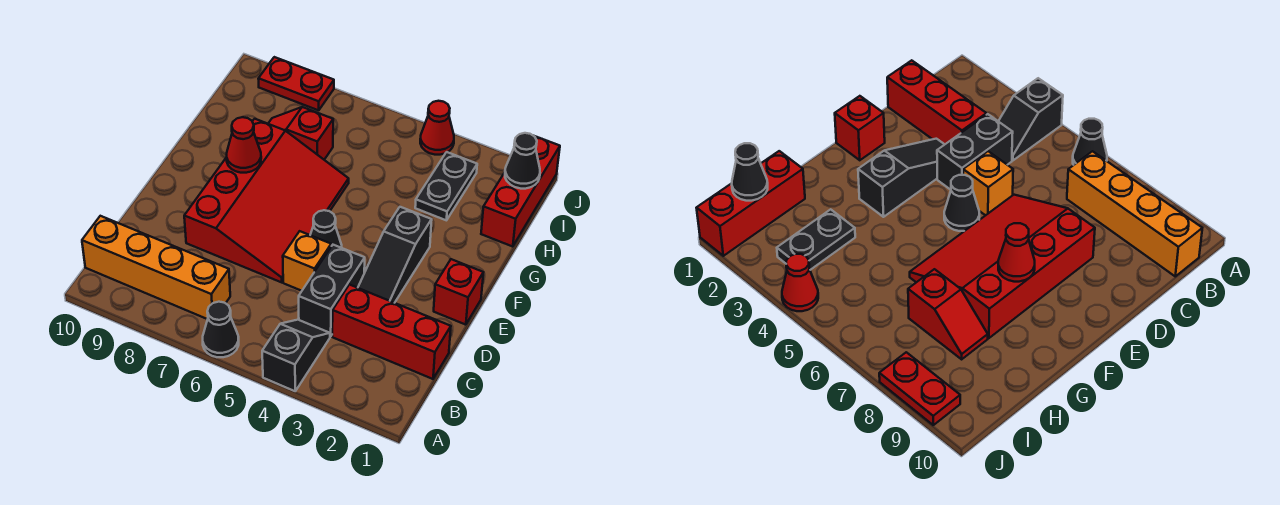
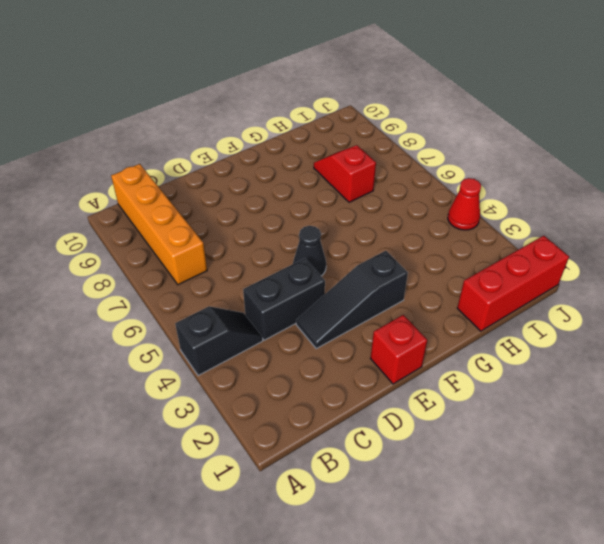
none -> black cone A6 level 1
none -> red brick C1:C3 level 1
none -> orange brick D5 level 1

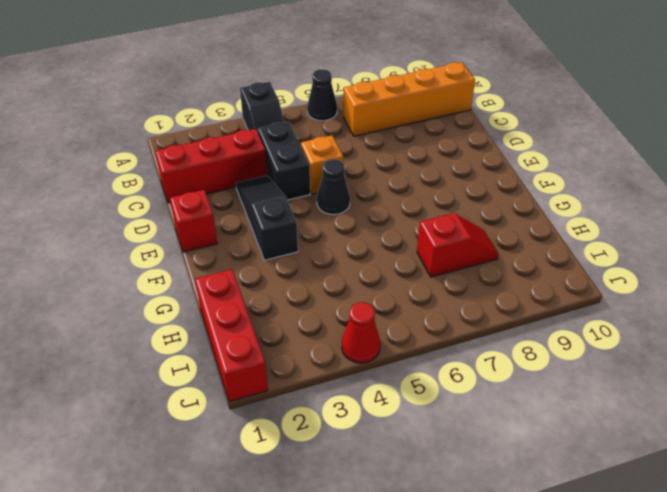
none -> red slope D6:G8 level 1 top 8
none -> black plate H3:I3 level 1
none -> red plate J8:J9 level 1

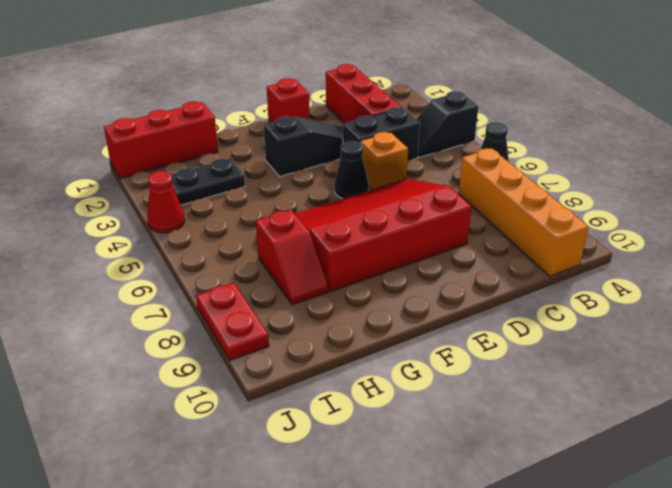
none -> red cone F8 level 2
none -> black cone I1 level 2

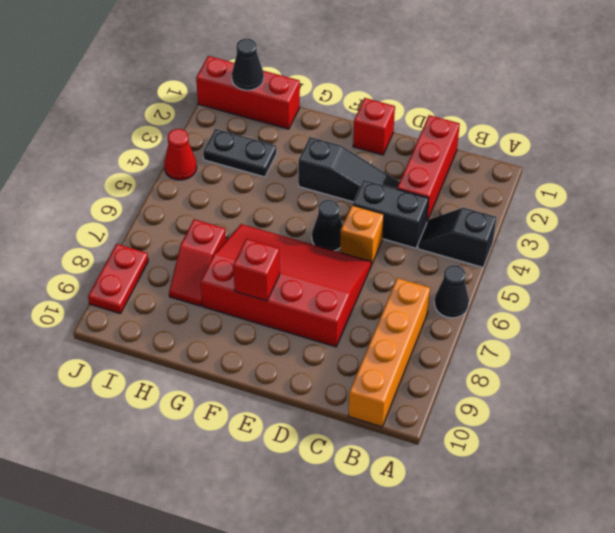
red brick F8 level 2 -> red cone F8 level 2

